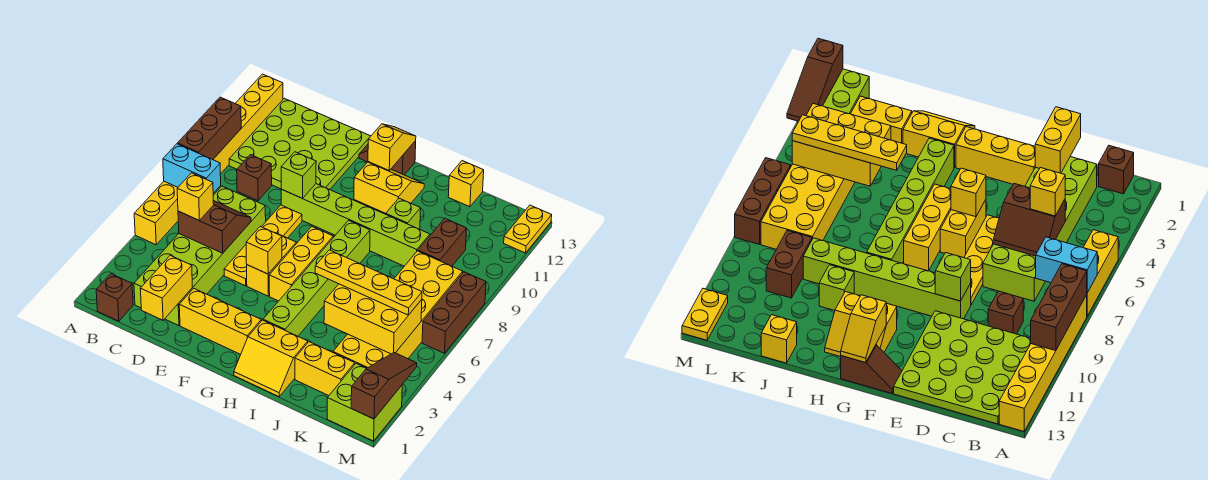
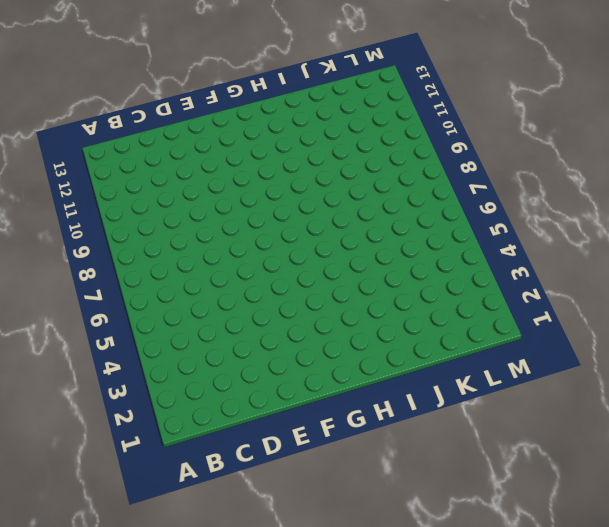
none -> yellow brick A5:A7 level 1
none -> yellow brick A8:A13 level 1
none -> brown brick B1 level 1
none -> lime plate B10:E13 level 1

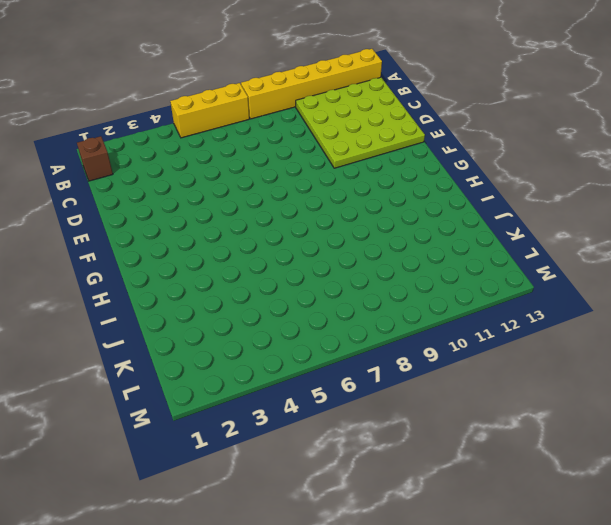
none -> lime brick C2:D7 level 1
none -> brown brick C9 level 1
none -> yellow brick E2:G2 level 1
none -> yellow plate E5:E8 level 1

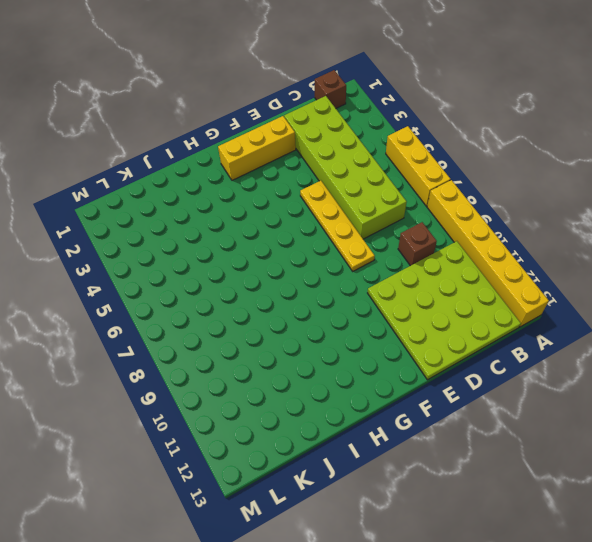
none -> lime brick E9:J9 level 1
none -> yellow brick F5:F6 level 1
none -> brown slope F13:G13 level 1 top G
none -> yellow brick G5:G7 level 1

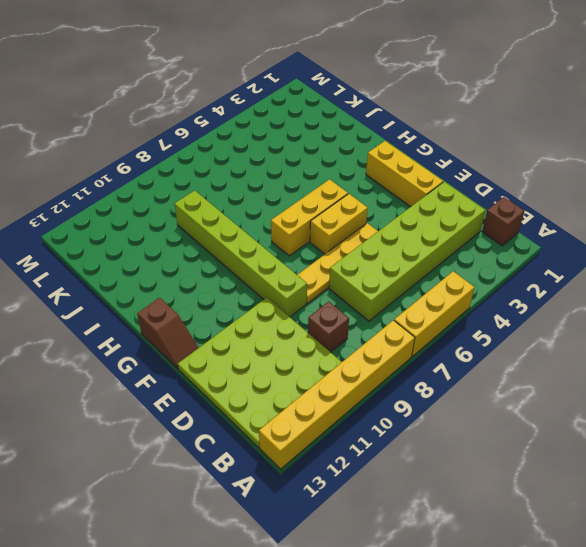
none -> yellow slope G11:H12 level 1 top 11
none -> yellow slope H1:I2 level 1 top 2
none -> lime brick H3:H8 level 1
none -> lime brick I10 level 1

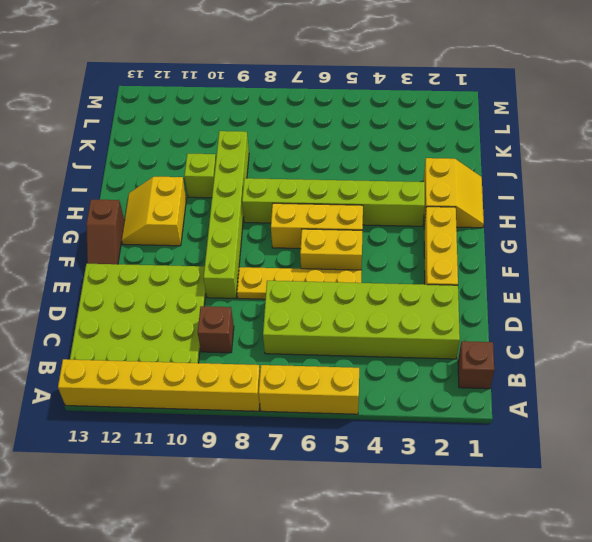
none -> yellow brick J2:K2 level 1
none -> yellow brick J13 level 1
none -> yellow brick K3:L8 level 1
none -> brown brick K9:K10 level 1

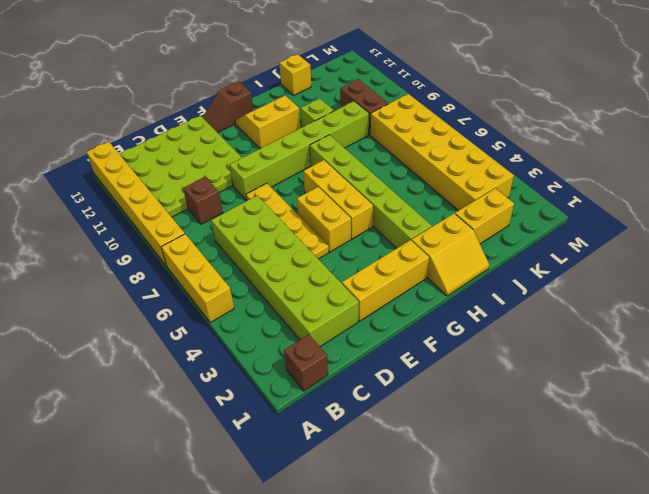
none -> lime brick L1:M2 level 1
none -> brown brick M6:M8 level 1
none -> yellow plate M12:M13 level 1
none -> cyan brick A7:B7 level 2

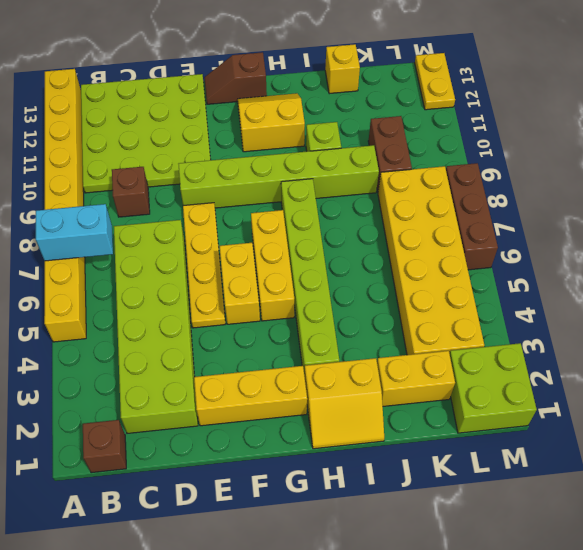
none -> brown brick A8:A10 level 2
none -> brown slope C5:D6 level 2 top 5
none -> yellow brick D1:D2 level 2
none -> lime brick E9 level 2

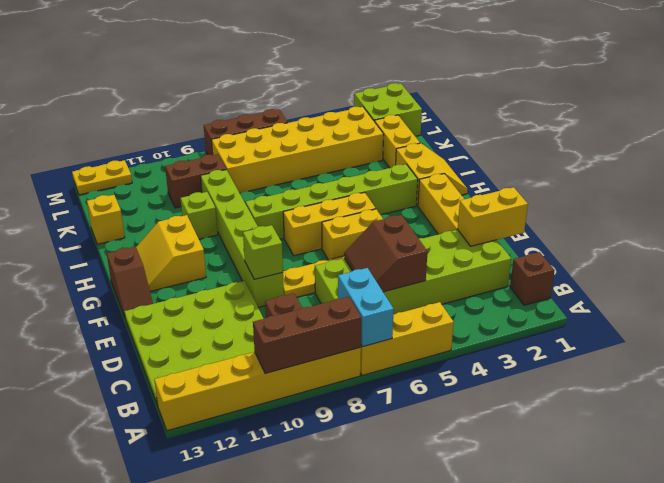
none -> yellow brick F5 level 2
none -> yellow slope G12:G13 level 2 top 12
none -> yellow brick J4:L5 level 2
none -> brown slope M1:M3 level 2 top 1

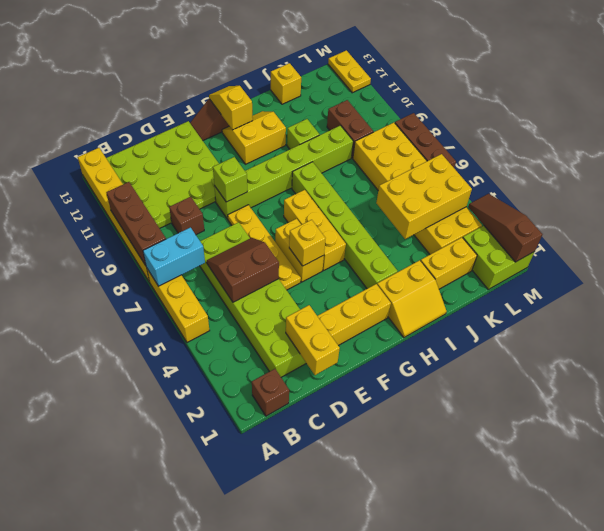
none -> yellow brick C5 level 3
none -> yellow plate I5:L5 level 3

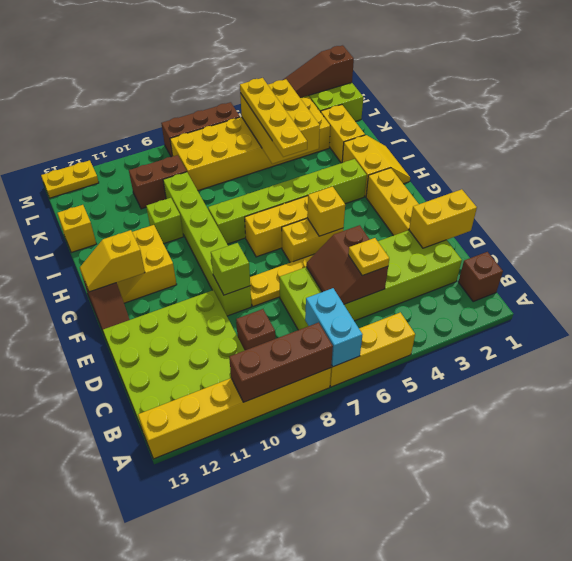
yellow plate C5 level 3 -> yellow brick C5 level 3

